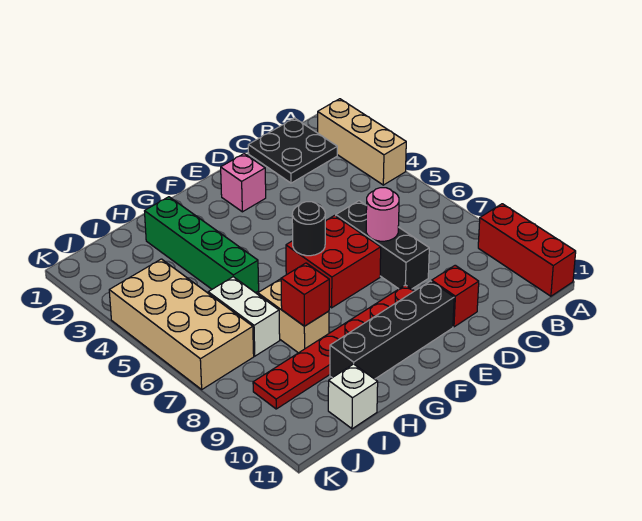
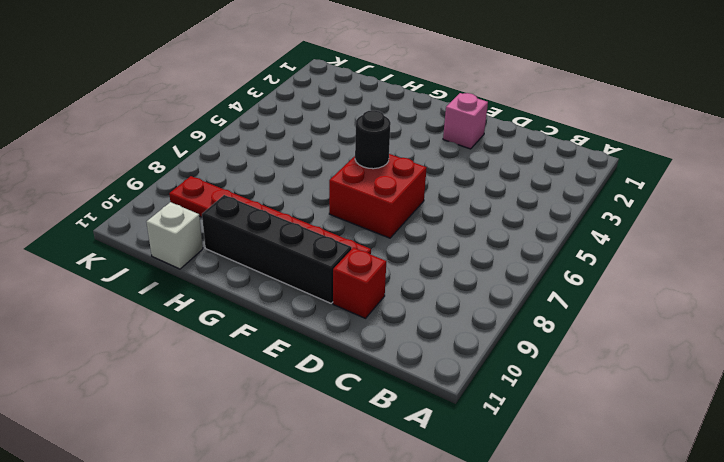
none -> tan brick A2:A4 level 1
none -> red brick A9:A11 level 1
none -> black plate B1:C2 level 1

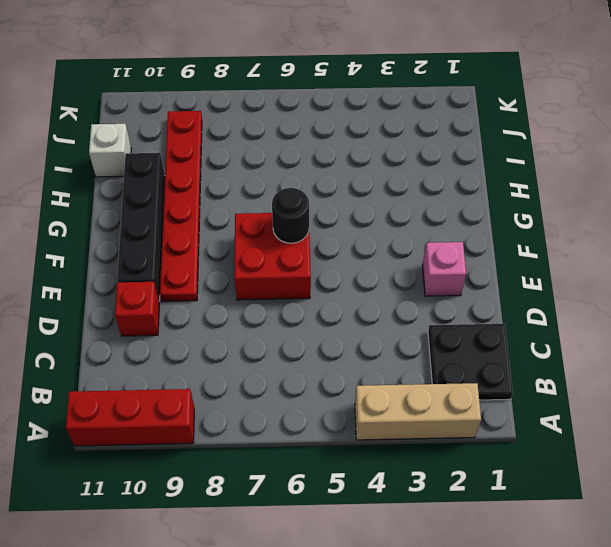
none -> black brick D6:D8 level 1
none -> green brick H2:H5 level 1
none -> tan brick H7:H8 level 1

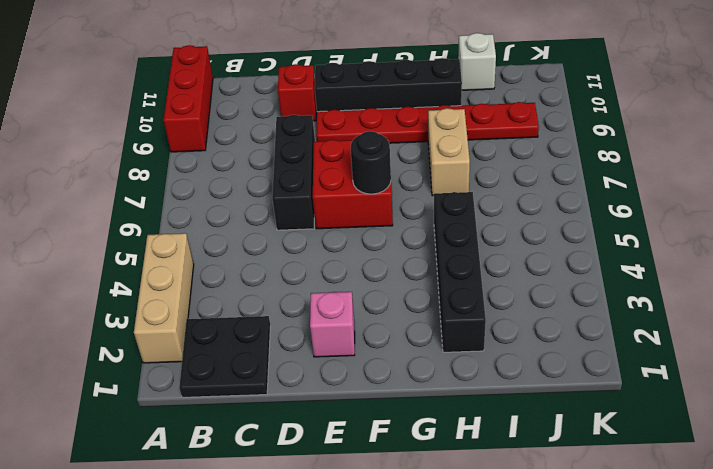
black brick H2:H5 level 1 -> green brick H2:H5 level 1
none -> white brick I6:I7 level 1
none -> tan brick J4:K7 level 1
none -> pink round brick D7 level 2

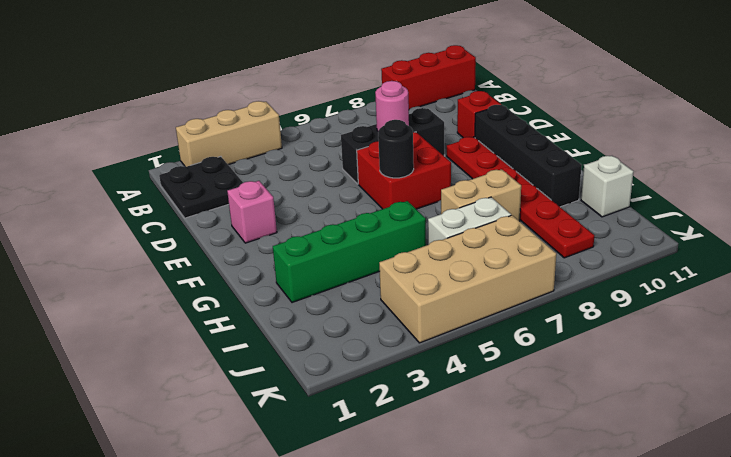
none -> red brick H8 level 2

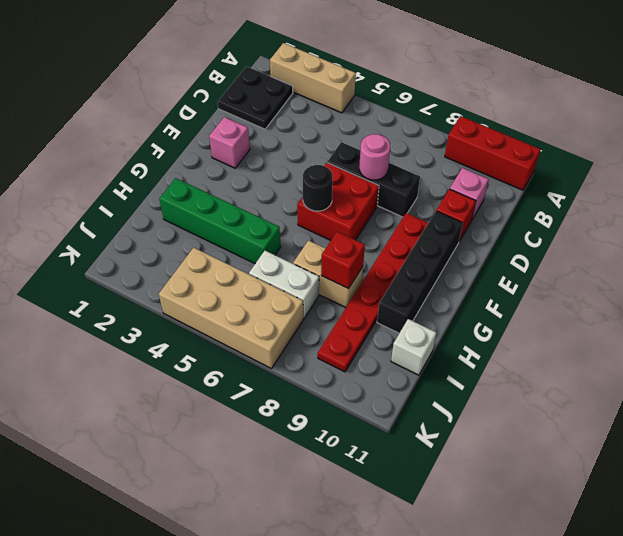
pink brick C10 level 1 -> none

